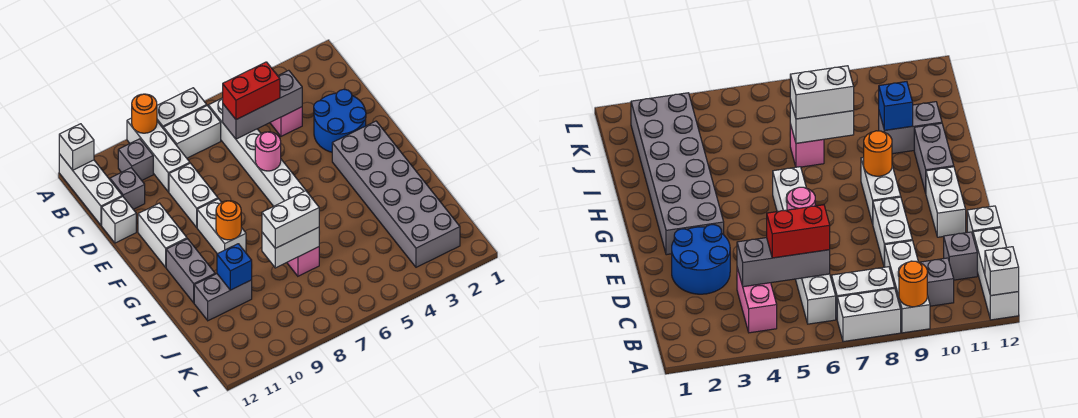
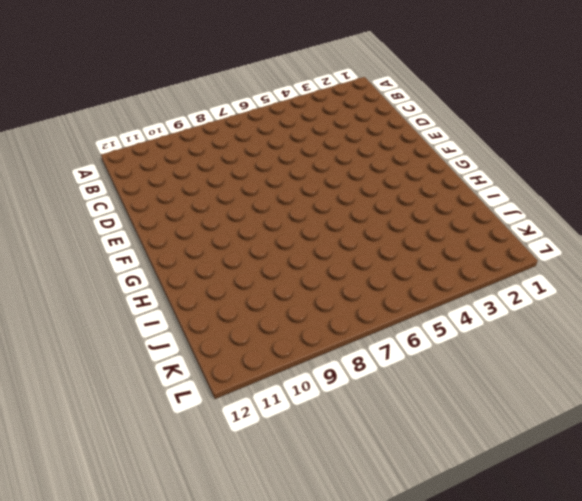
none -> white brick A7:A8 level 1
none -> white brick A9:C9 level 1
none -> white brick A12:C12 level 1

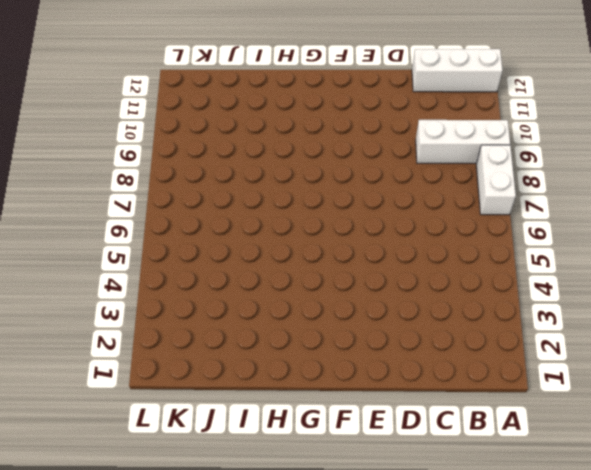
none -> pink brick B4:C4 level 1
none -> white brick B6:G6 level 1
none -> white brick B7:B8 level 1

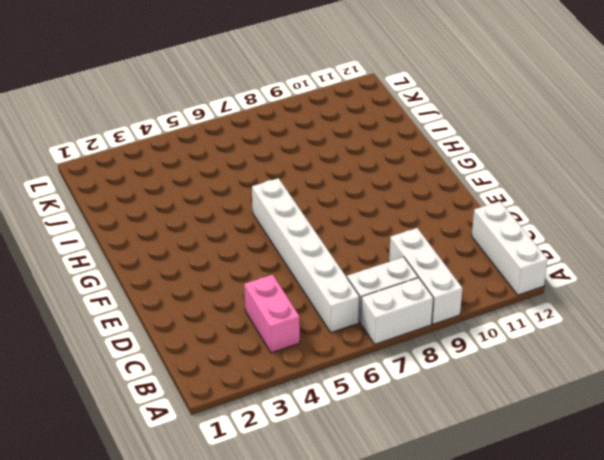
none -> grey brick B10 level 1
none -> grey brick C11 level 1
none -> blue round brick D2:E3 level 1

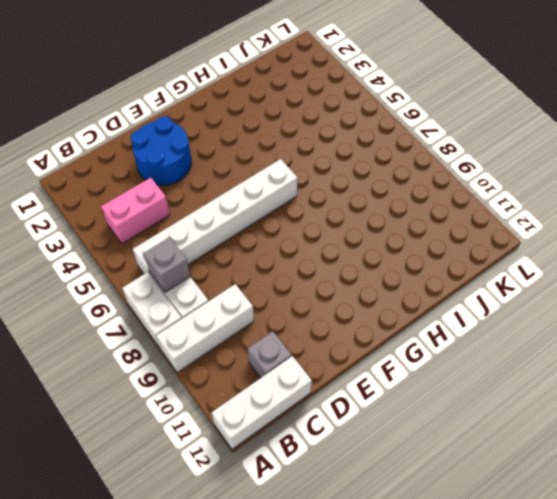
grey brick B7 level 2 -> grey brick B10 level 1
none -> white brick D9:E9 level 1
none -> white brick D12 level 1
none -> white brick E11:F11 level 1

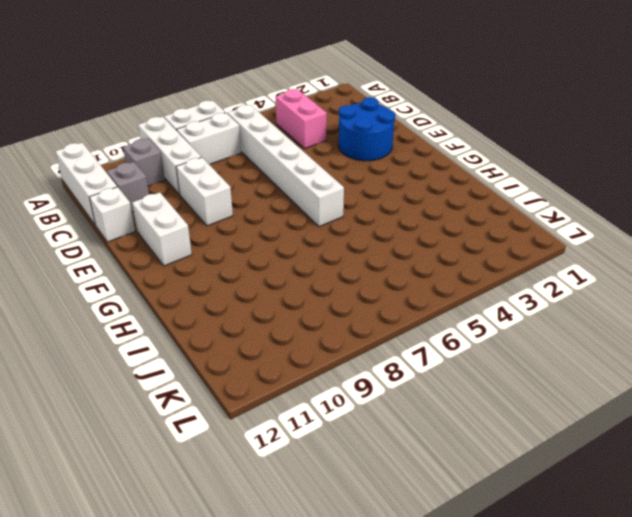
none -> grey brick F2:K3 level 1
none -> white brick F9:G9 level 1
none -> grey brick G11:H11 level 1

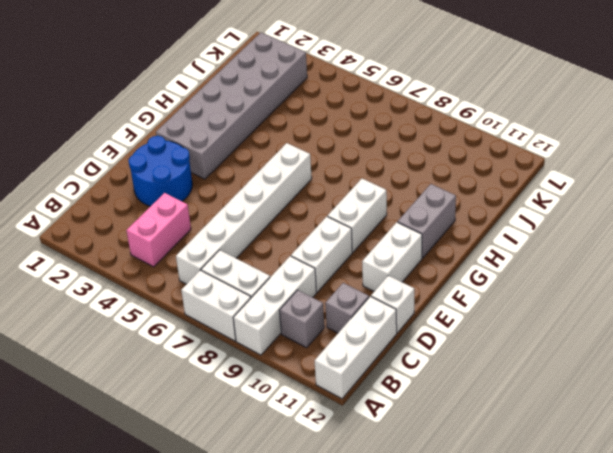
none -> pink brick I7 level 1
none -> grey brick I10:I11 level 1
none -> orange round brick A9 level 2

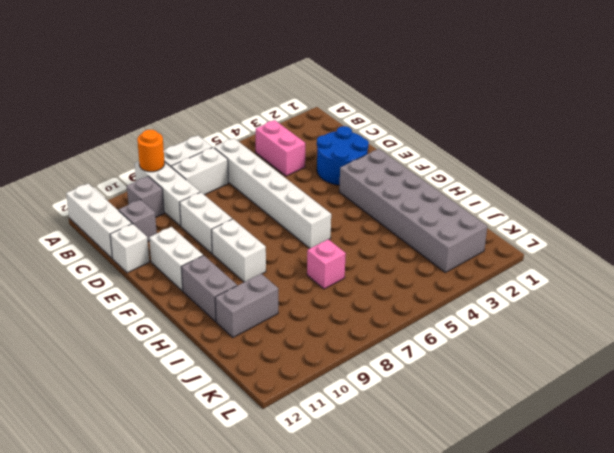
none -> white brick A12 level 2
none -> grey brick C4:C6 level 2
none -> pink round brick E6 level 2

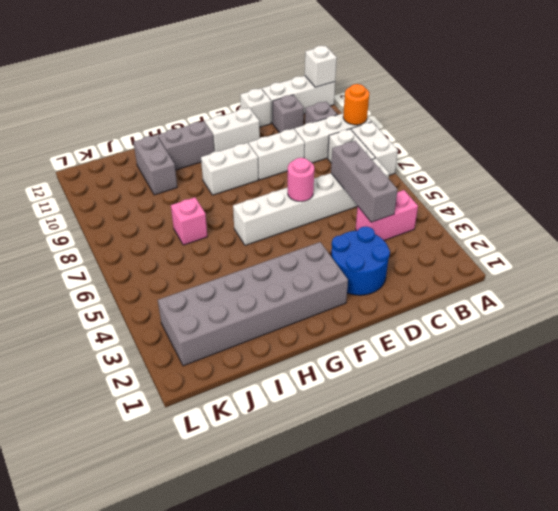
none -> orange round brick G9 level 2
none -> white brick I7:I8 level 2
none -> blue brick I10 level 2

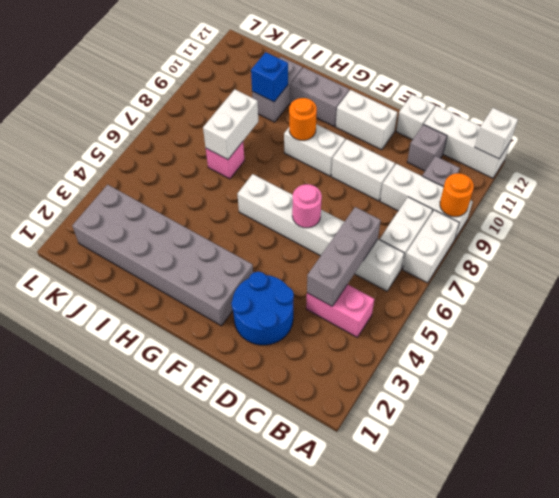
none -> red brick C5:C6 level 3
none -> white brick I7:I8 level 3

